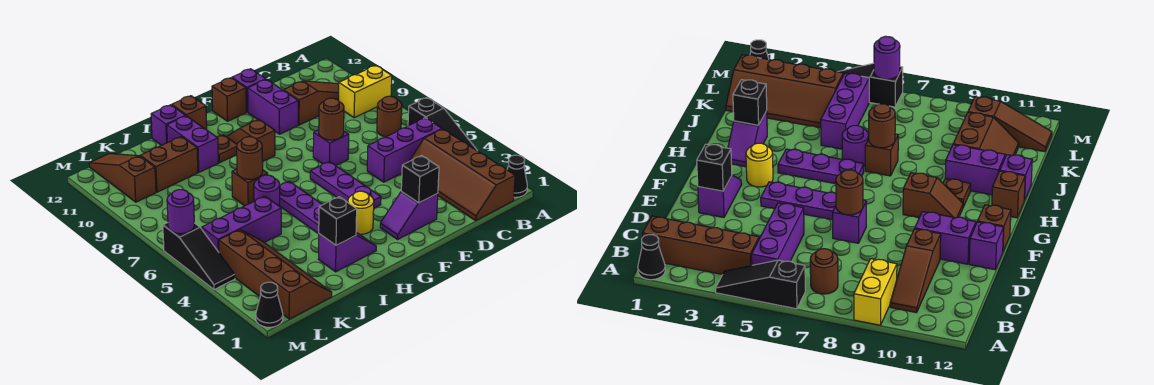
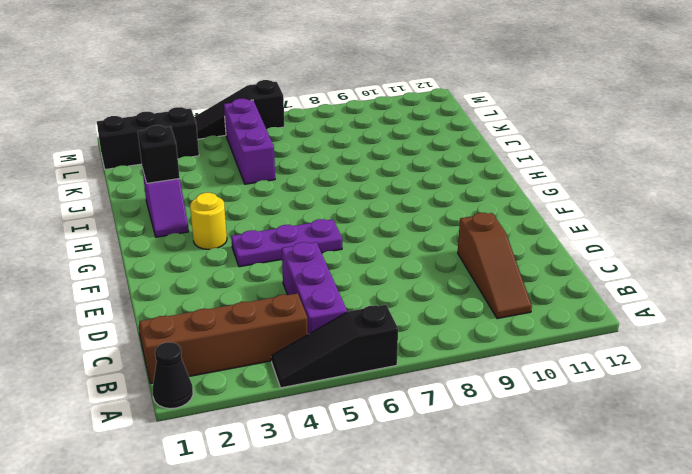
black brick L1:L3 level 1 -> brown slope K1:L4 level 1 top L
none -> yellow brick A9:B9 level 1
none -> brown round brick B7 level 1
none -> purple slope E2:F2 level 1 top E
none -> purple brick E7 level 1

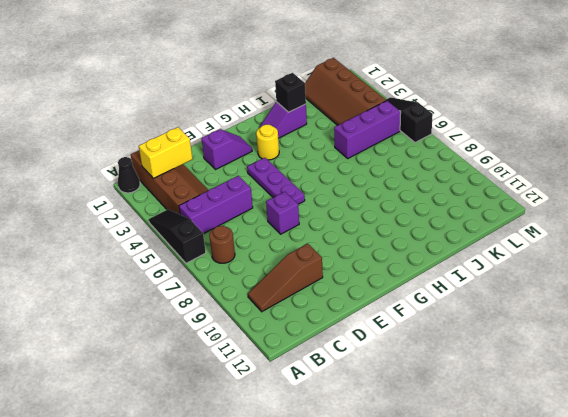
yellow brick B2:C2 level 2 -> yellow brick A9:B9 level 1
none -> purple brick E10:E11 level 1
none -> purple brick E12 level 1
none -> brown brick F12 level 1
none -> brown slope G9:G10 level 1 top 9

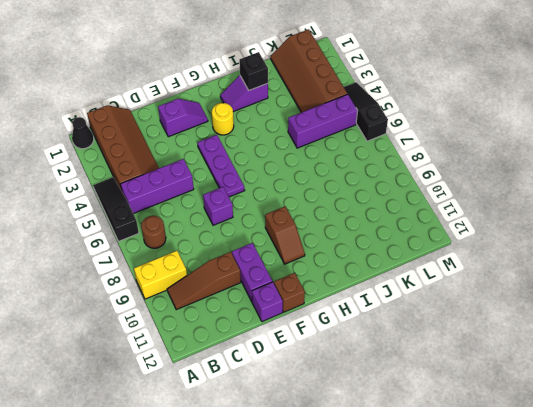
none -> purple plate H4:H6 level 1
none -> brown plate H10 level 1
none -> brown brick H12 level 1
none -> purple round brick I6 level 1

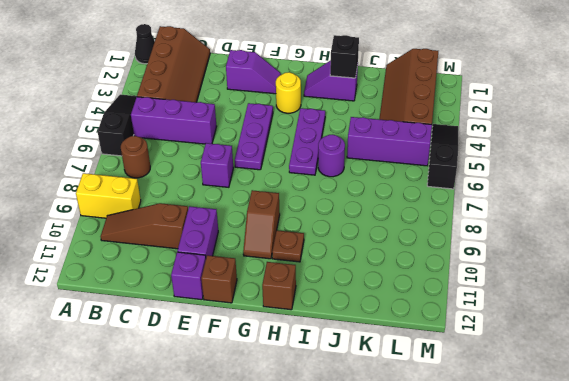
none -> brown brick I7 level 1
none -> purple brick I10:I11 level 1
none -> purple brick I12 level 1
none -> brown slope J10:K11 level 1 top 10

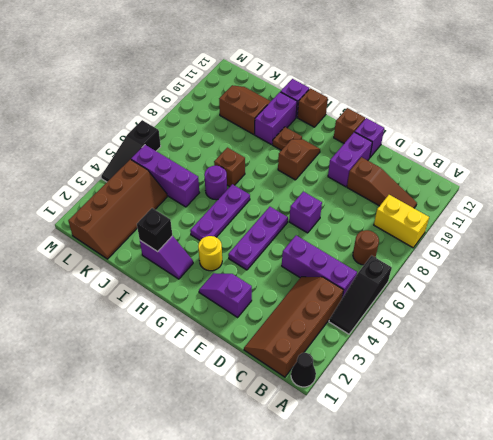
none -> brown slope L10:L12 level 1 top 10
none -> black cone M1 level 1
none -> black brick E2 level 2
none -> brown round brick E7 level 2

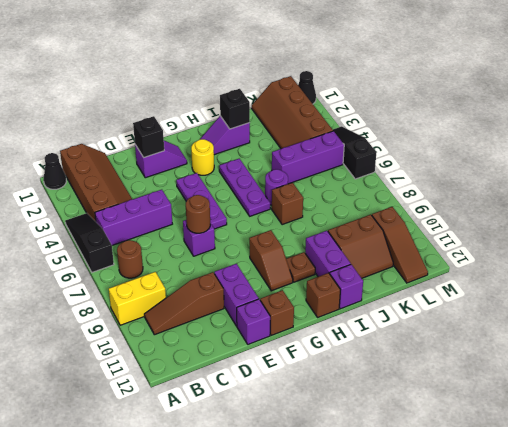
none -> brown round brick I7 level 2
none -> purple round brick M6 level 2

